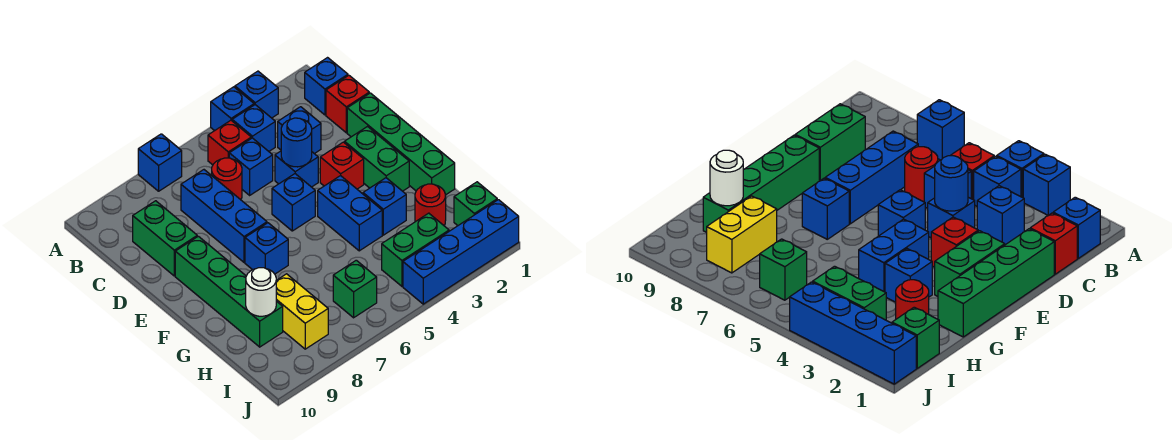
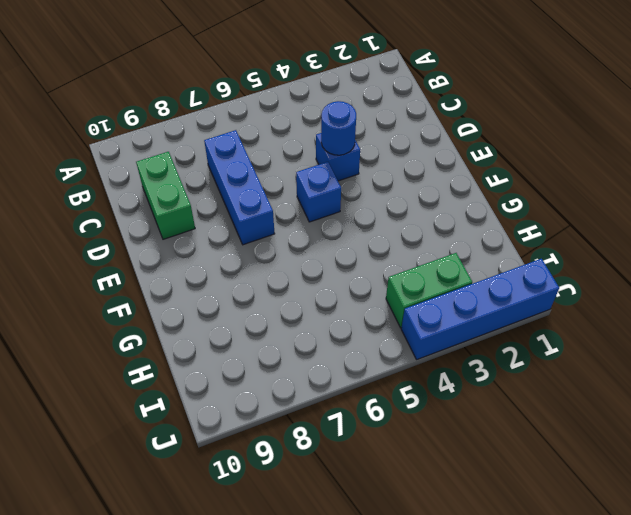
none -> blue brick A3 level 1
none -> blue brick A4 level 1
none -> blue brick A7 level 1

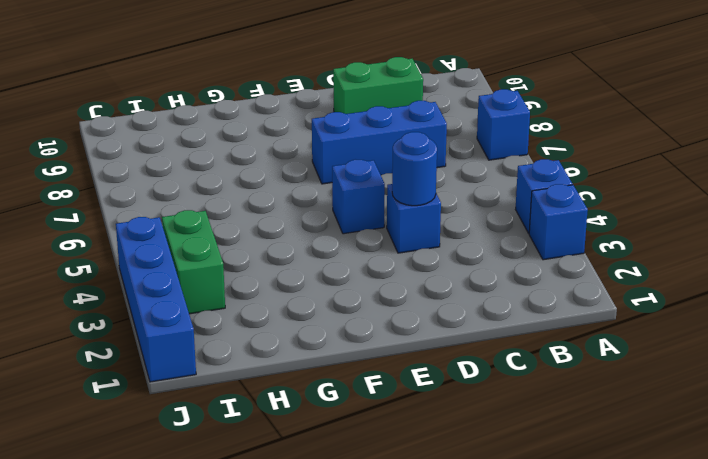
none -> blue brick B1 level 1
none -> blue brick B4 level 1
none -> red brick B5 level 1

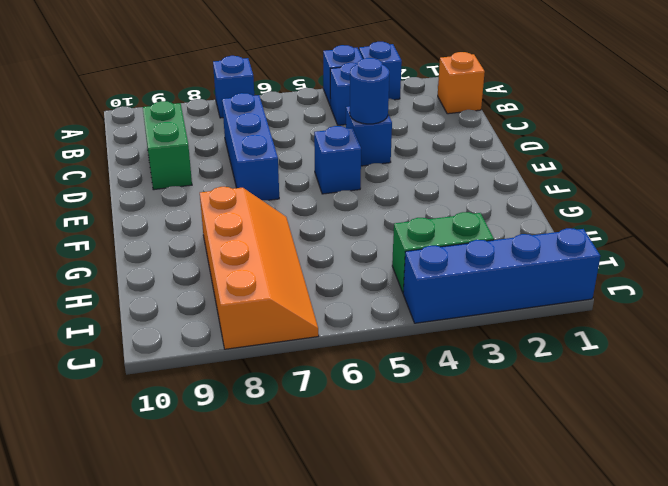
orange brick B1 level 1 -> blue brick B1 level 1
orange slope G7:J8 level 1 top 8 -> yellow brick H8:I8 level 1
none -> red brick B5 level 1
none -> red brick C1 level 1
none -> blue brick C3 level 1

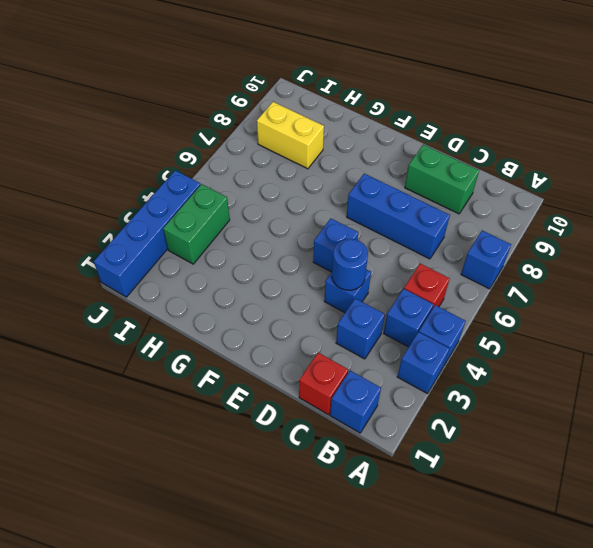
none -> blue brick C5 level 1
none -> red round brick C6 level 1
none -> green brick D1:G1 level 1

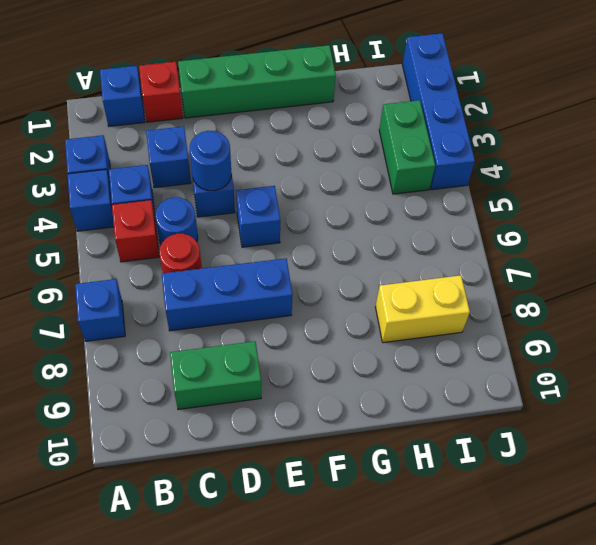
blue round brick C5 level 1 -> blue brick C5 level 1
none -> green brick E2:F2 level 1
none -> red brick E3 level 1
none -> green brick E9:H9 level 1

